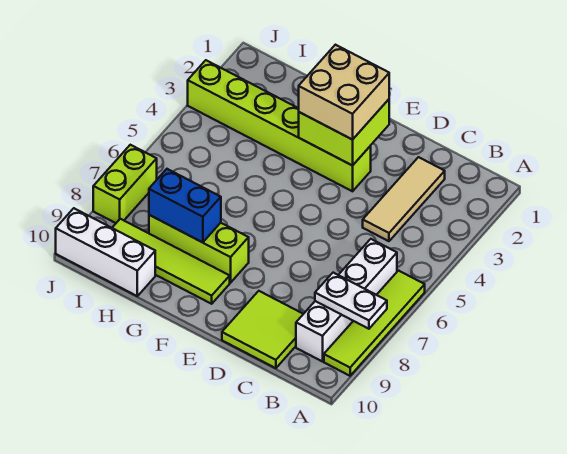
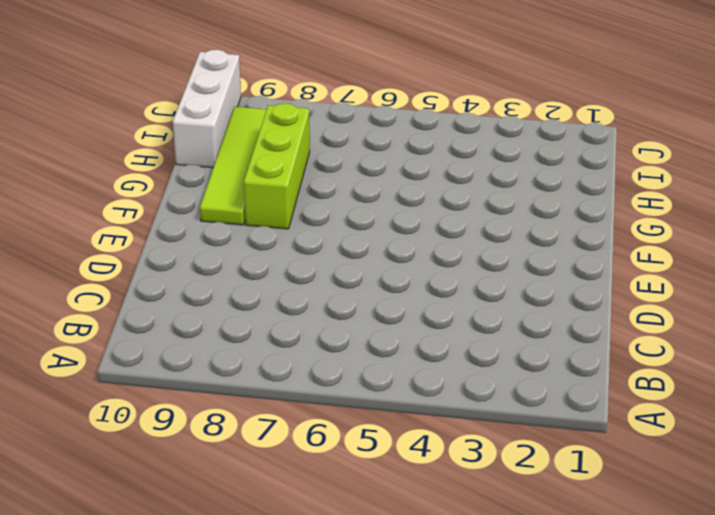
none -> lime tile A6:A9 level 1
none -> white brick B6:B9 level 1
none -> tan tile C2:C4 level 1

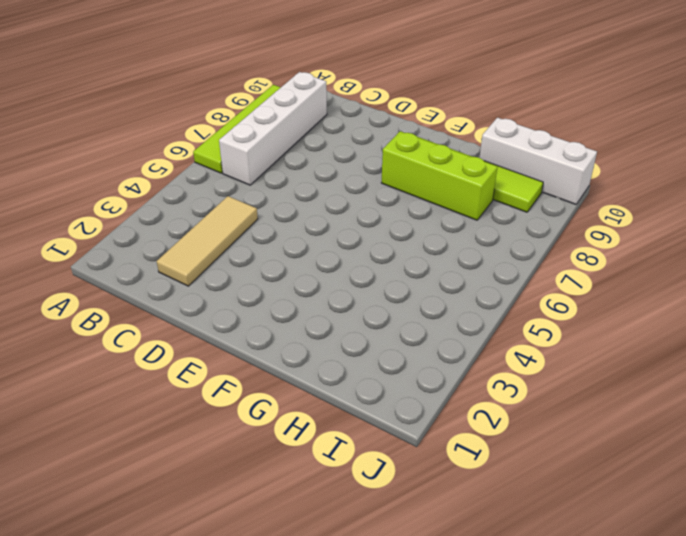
none -> lime tile C9:D10 level 1
none -> lime brick E3:J3 level 1
none -> lime brick J7:J8 level 1

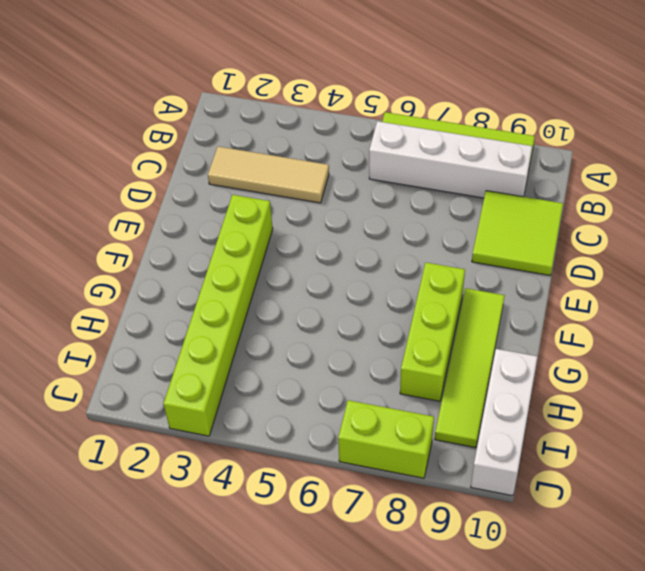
none -> white plate A8:B8 level 2
none -> lime brick E2:F3 level 2
none -> blue brick G8:H8 level 2

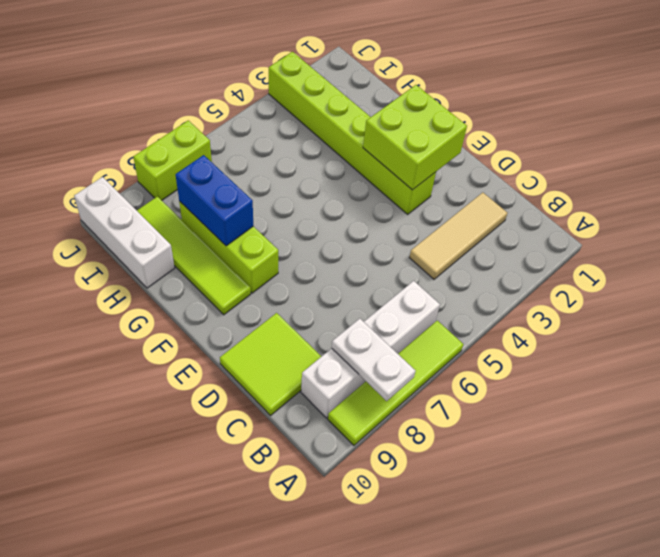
none -> tan brick E2:F3 level 3

